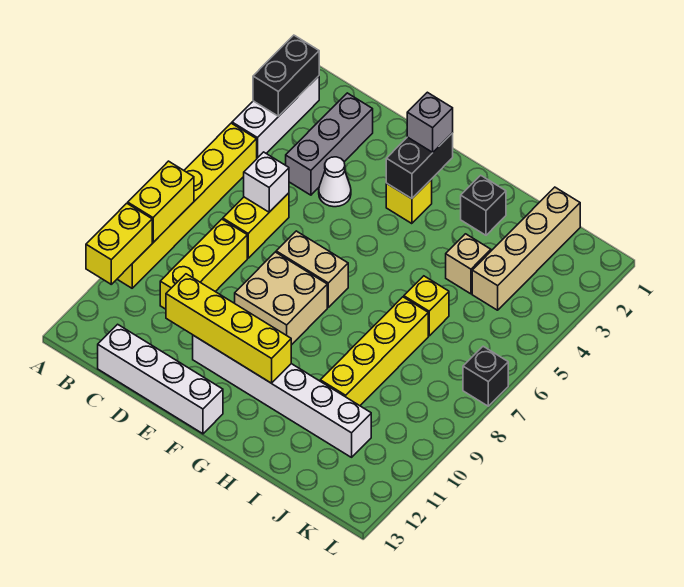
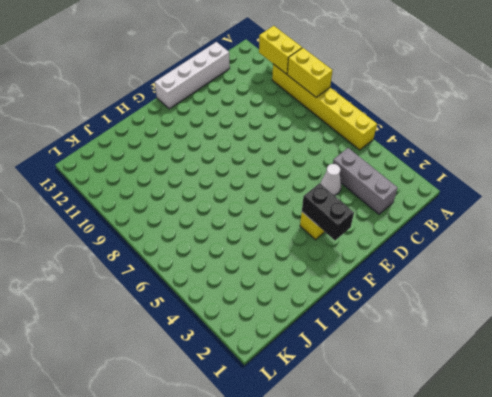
none -> white brick A2:A4 level 1
none -> yellow brick C6:C7 level 1
none -> yellow brick C8:C10 level 1

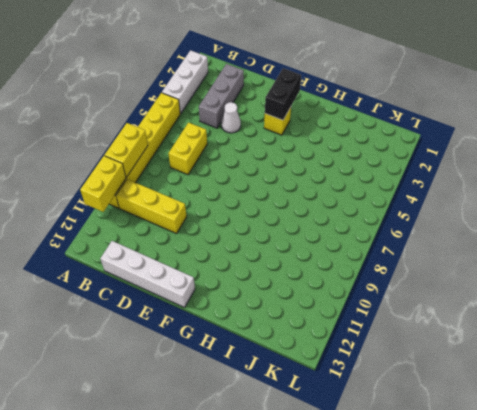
yellow brick B10:D10 level 1 -> yellow brick C8:C10 level 1
none -> tan brick E7:F7 level 1
none -> tan brick E8:F9 level 1
none -> white brick E11:J11 level 1

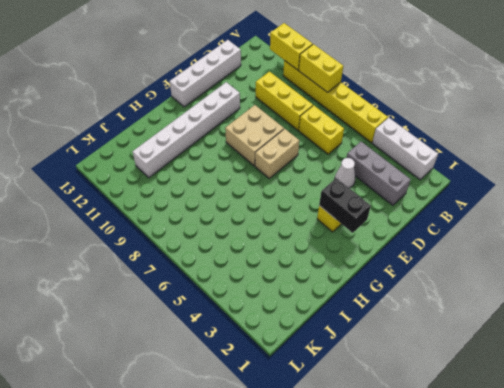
none -> black brick H2 level 1
none -> tan brick I4 level 1
none -> yellow brick I6 level 1

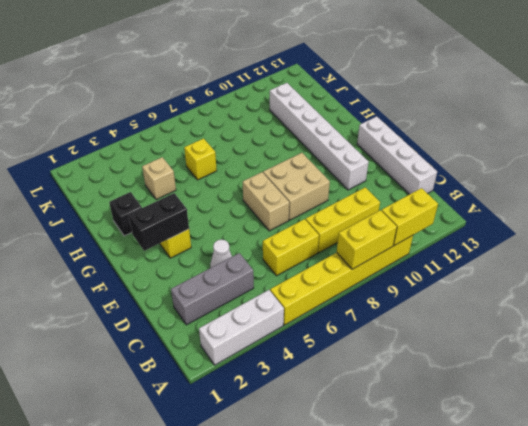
none -> yellow brick I7:I10 level 1
none -> tan brick J1:J4 level 1
none -> black brick L7 level 1

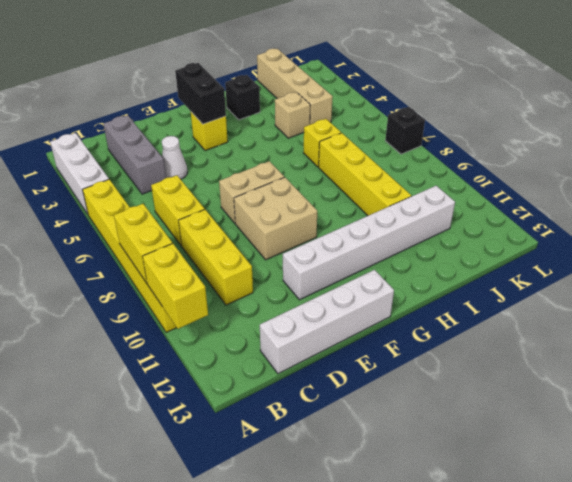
none -> black brick A2:A3 level 2
none -> white brick C6 level 2
none -> yellow brick D11:G11 level 2

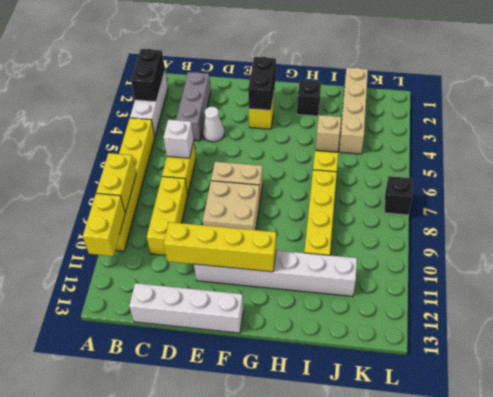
none -> grey brick F2 level 3

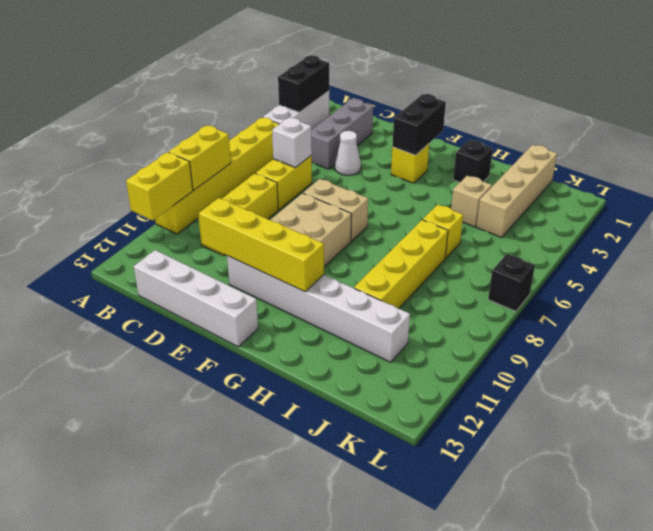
none -> grey brick F2 level 3

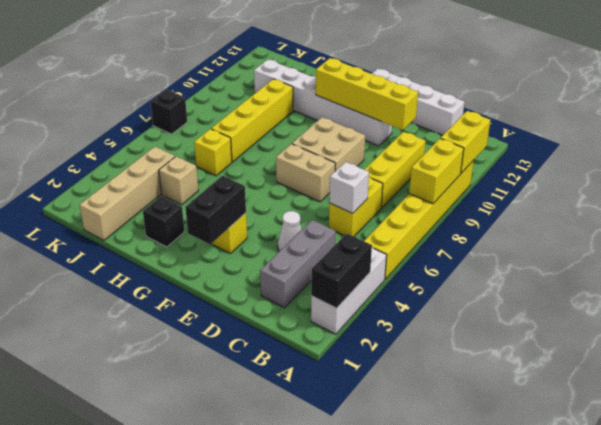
none -> grey brick F2 level 3

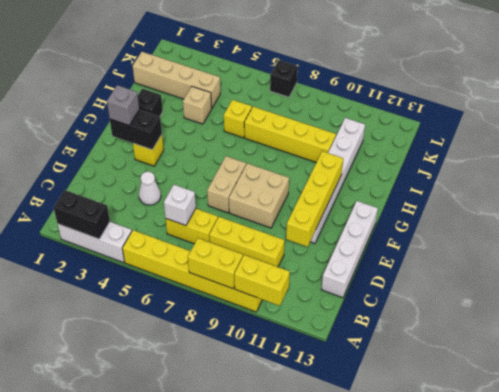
none -> grey brick C2:C4 level 1

